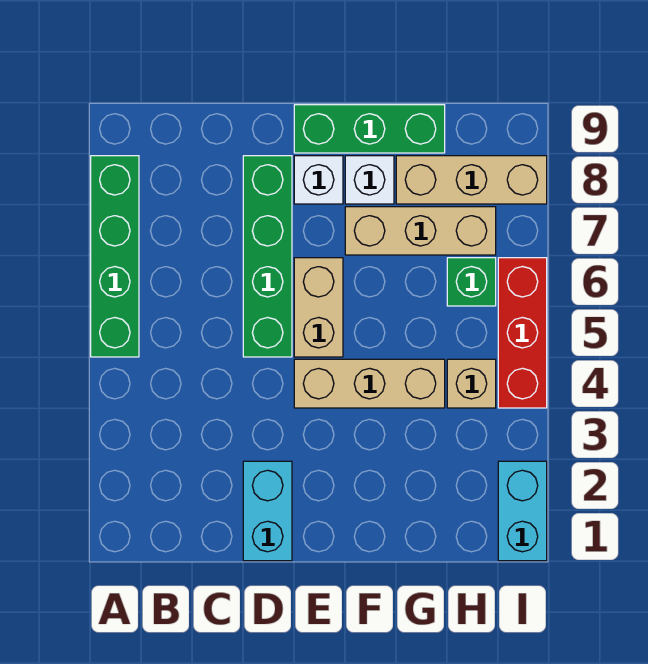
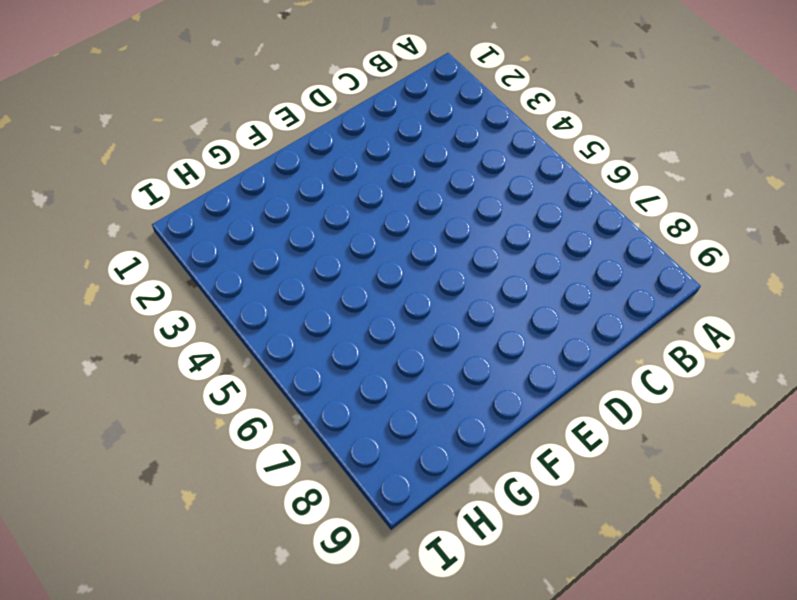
none -> green brick A5:A8 level 1
none -> cyan brick D1:D2 level 1
none -> green brick D5:D8 level 1

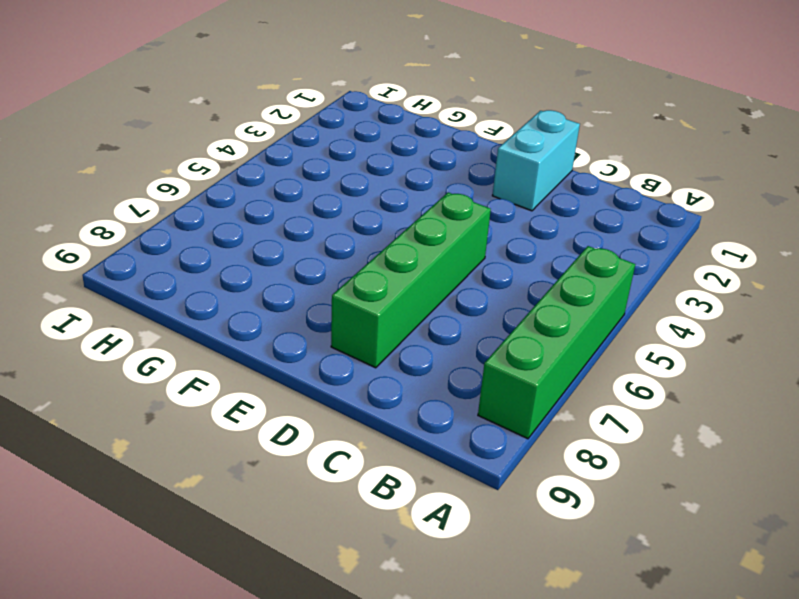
none -> tan brick E4:G4 level 1
none -> tan brick E5:E6 level 1
none -> white brick E8 level 1

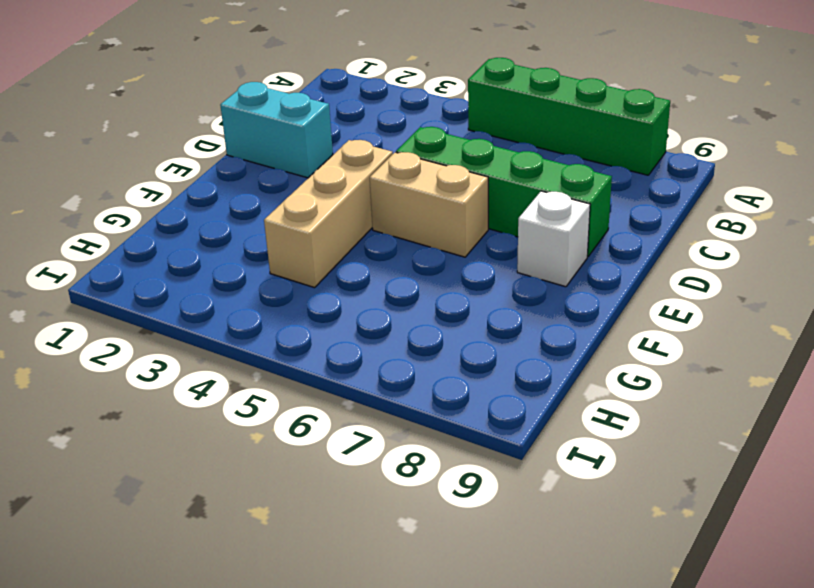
none -> green brick E9:G9 level 1
none -> tan brick F7:H7 level 1
none -> white brick F8 level 1

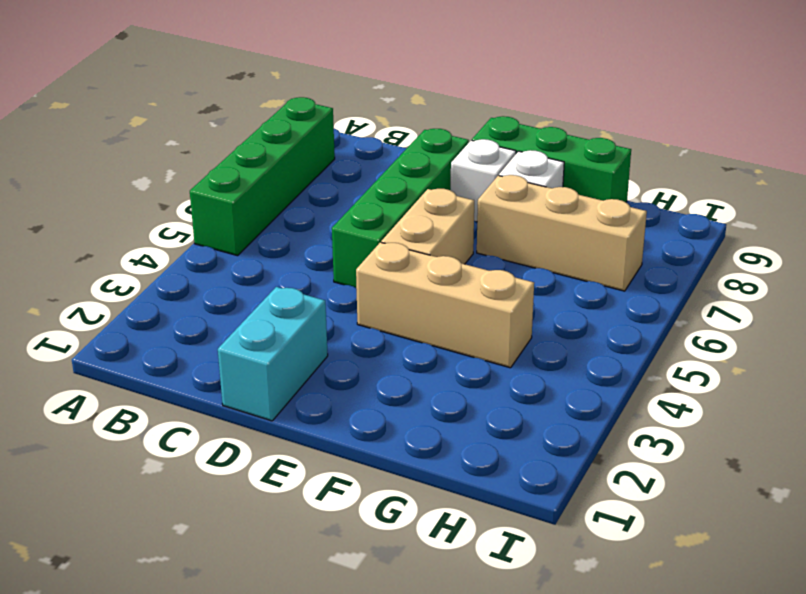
none -> tan brick G8:I8 level 1
none -> tan brick H4 level 1
none -> green brick H6 level 1

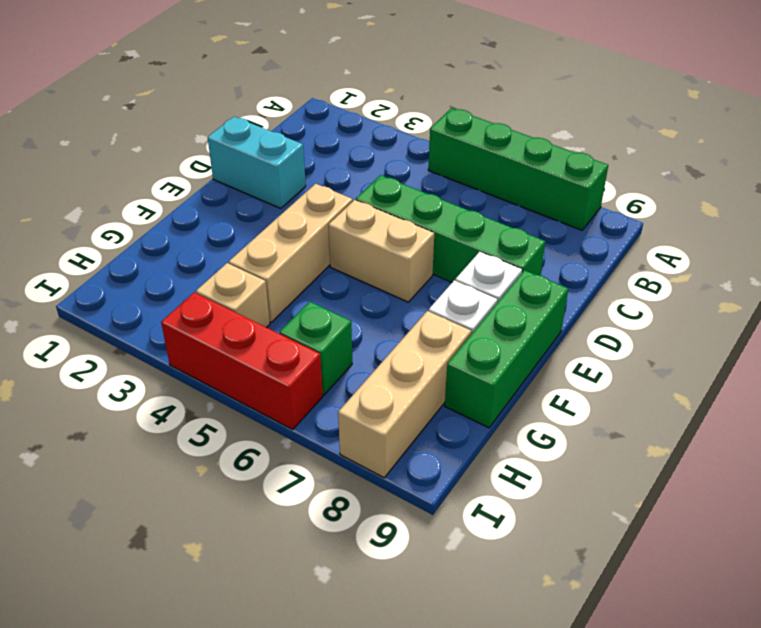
none -> tan brick F7:H7 level 1
none -> cyan brick I1:I2 level 1

